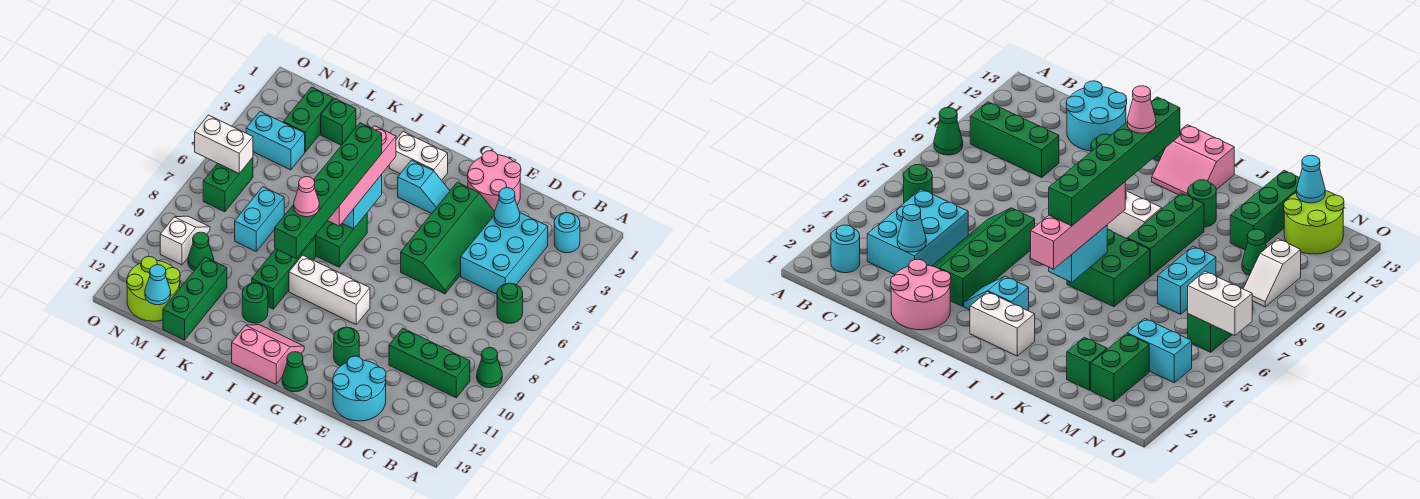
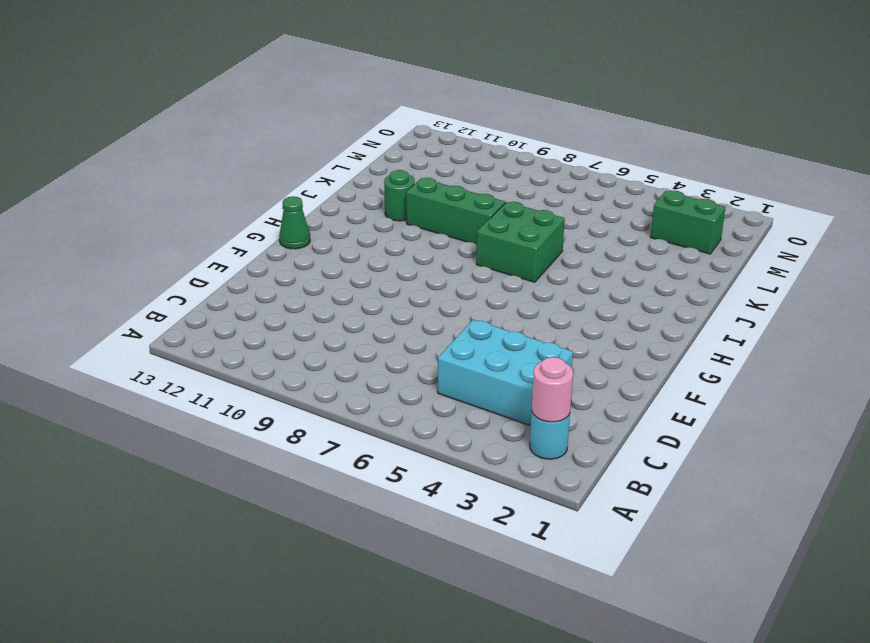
pink round brick B2 level 2 -> none
none -> green cone A9 level 1
none -> green round brick B6 level 1
none -> green brick B10:D10 level 1
none -> cyan round brick D12:E13 level 1

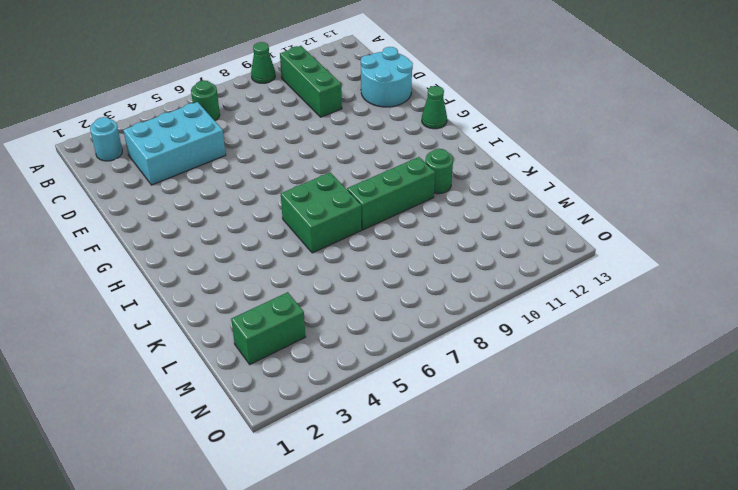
none -> pink round brick E1:F2 level 1
none -> green slope E3:F6 level 1 top F
none -> green round brick F11 level 1
none -> cyan slope G3:H3 level 1 top H

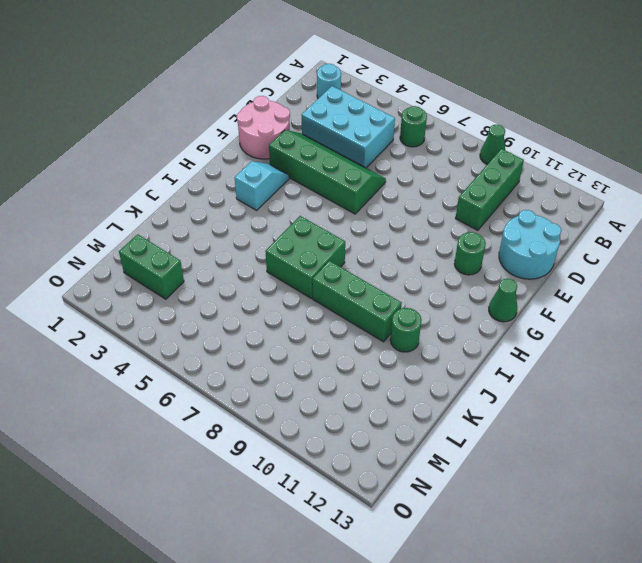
none -> white brick G9:I9 level 1
none -> white brick H2:I2 level 1
none -> pink slope H12:I13 level 1 top 13
none -> green brick L2 level 1

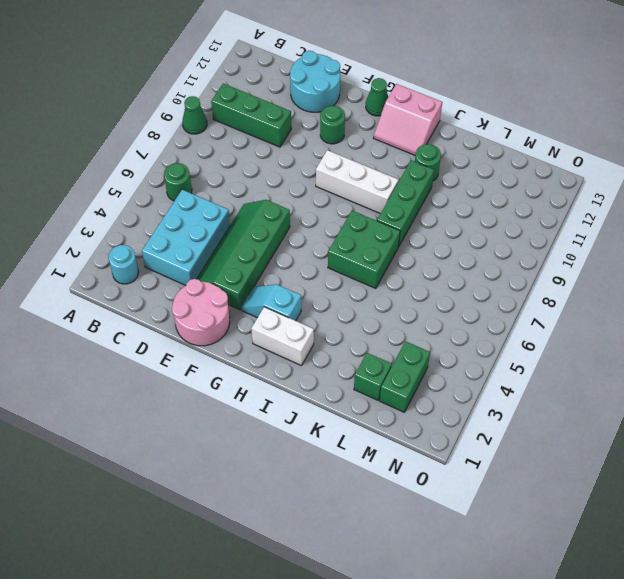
none -> cyan brick L7:L8 level 1
none -> green brick L11:L13 level 1
none -> cyan brick M4:N4 level 1
none -> green cone M10 level 1

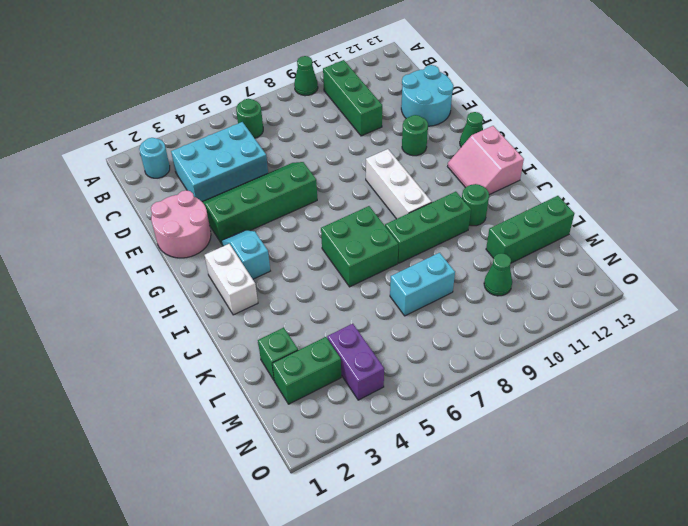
purple brick M4:N4 level 1 -> cyan brick M4:N4 level 1
none -> lime round brick M12:N13 level 1
none -> green brick N6:N7 level 1
none -> white slope N9:N10 level 1 top 10
none -> cyan cone D3 level 2

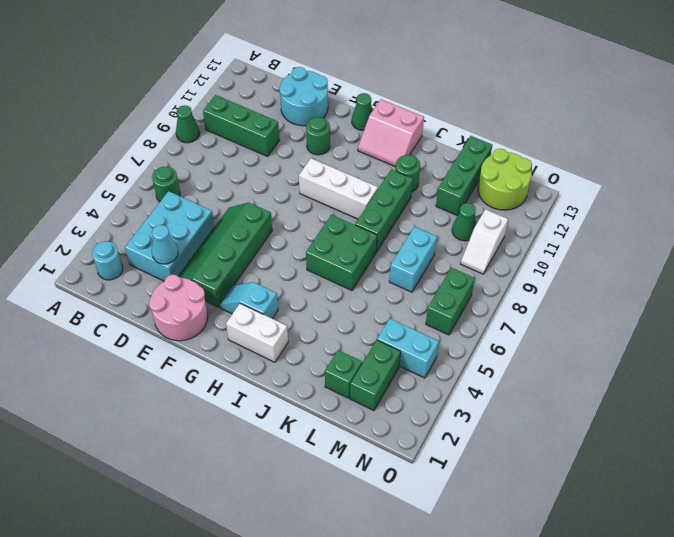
none -> cyan brick I5:I6 level 2
none -> cyan cone M13 level 2
none -> white brick N6:O6 level 2
none -> pink brick I4:I7 level 3

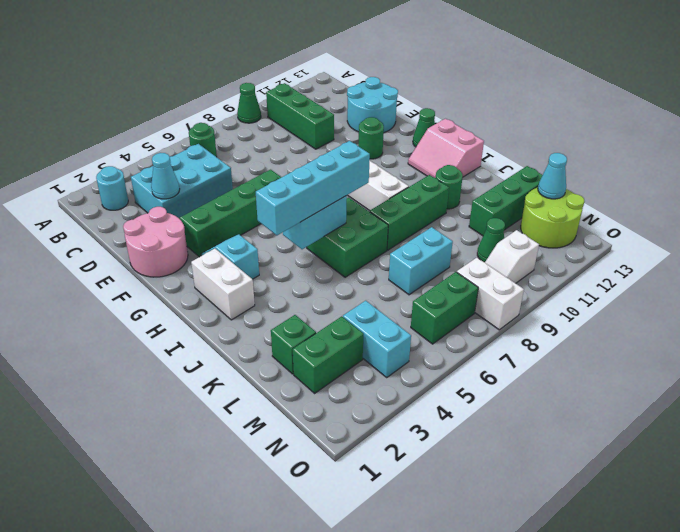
cyan brick I4:I7 level 3 -> pink brick I4:I7 level 3
white brick N8:O8 level 1 -> white brick N6:O6 level 2
none -> green brick I5:I10 level 4
none -> pink cone I9 level 5

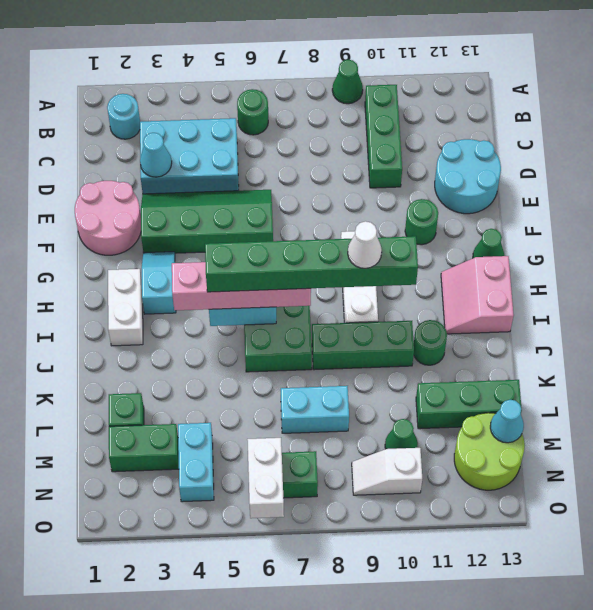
white cone I9 level 5 -> pink cone I9 level 5

